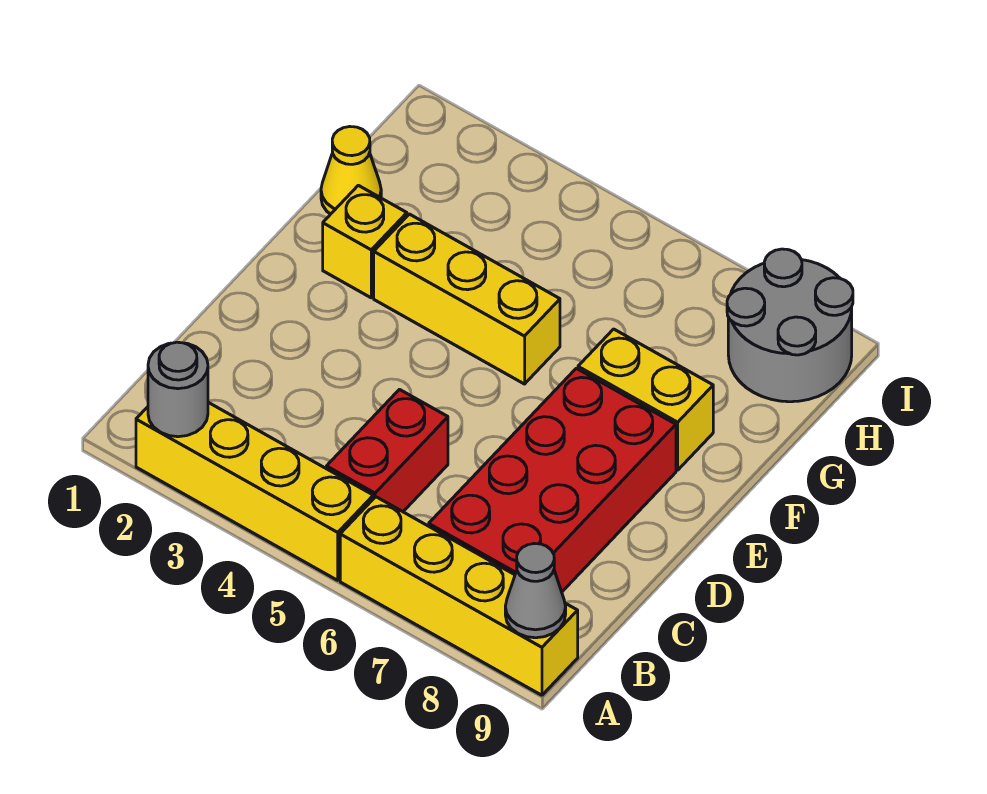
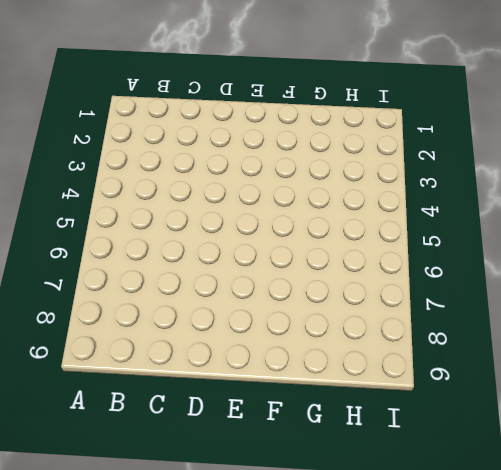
none -> yellow brick A2:A5 level 1
none -> yellow brick A6:A9 level 1

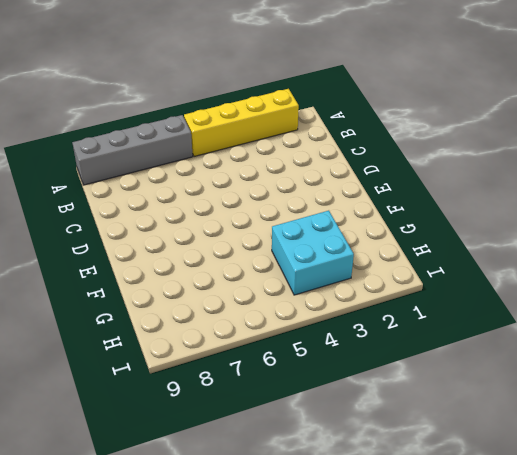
grey brick A6:A9 level 1 -> yellow brick A6:A9 level 1
cyan brick G3:H4 level 1 -> none
none -> red brick B5:C5 level 1
none -> red brick B7:E8 level 1

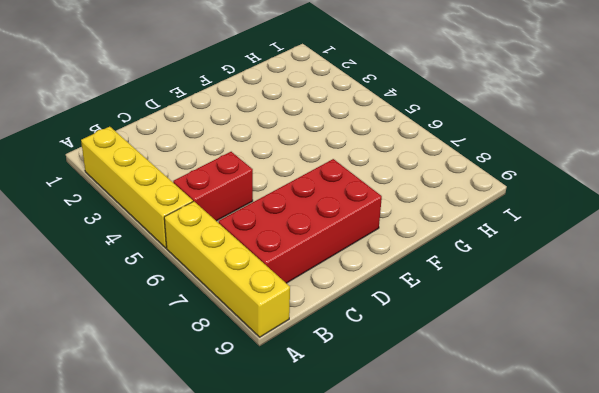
none -> yellow brick F2 level 1
none -> yellow brick F3:F5 level 1

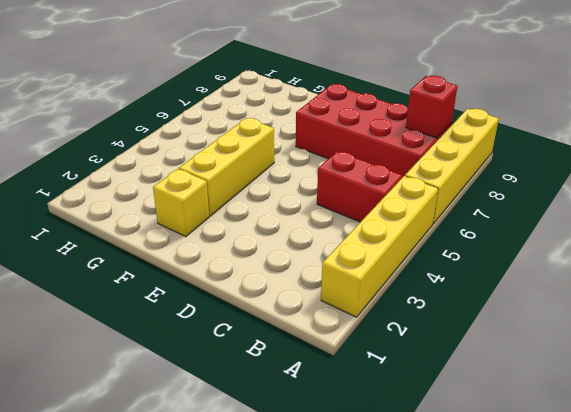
red brick B8 level 2 -> none
none -> yellow brick F7:F8 level 1
none -> yellow cone G1 level 1

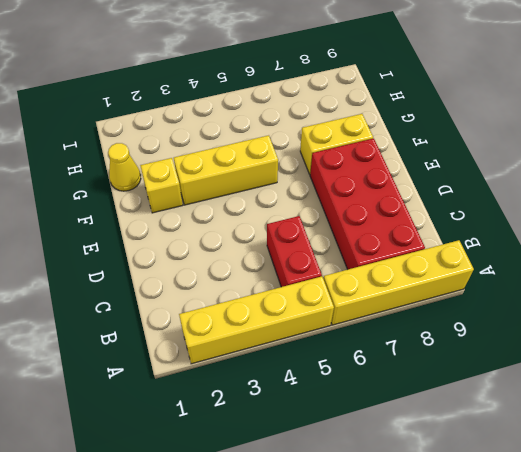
none -> grey round brick H8:I9 level 1
none -> grey round brick A2 level 2

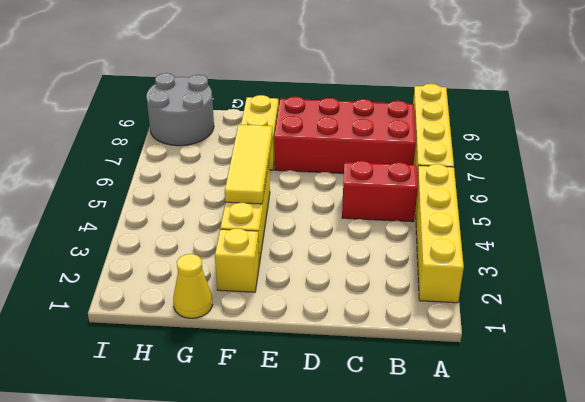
yellow tile F4:F6 level 2 -> none
none -> grey round brick A2 level 2
none -> grey cone A9 level 2

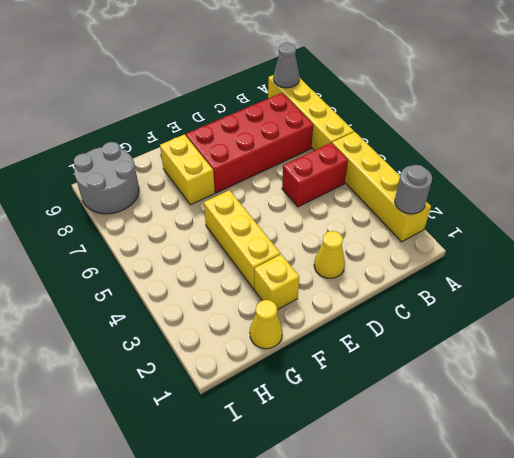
yellow cone D2 level 1 -> none

